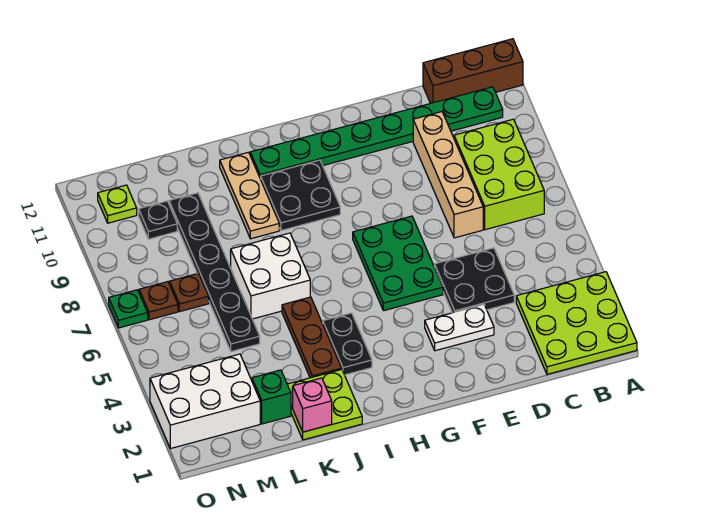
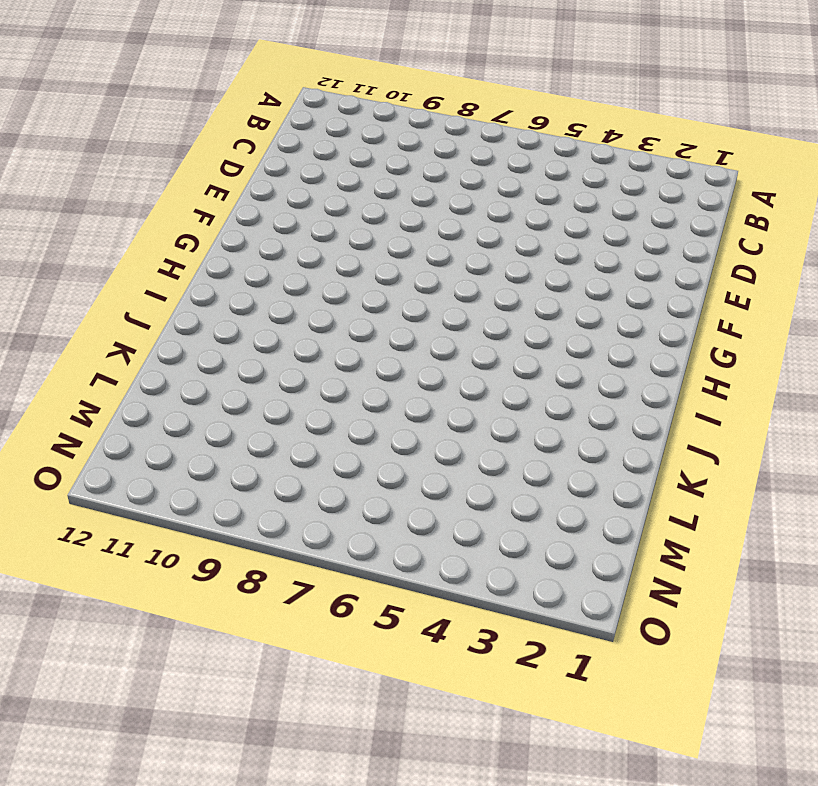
none -> lime plate A1:C3 level 1
none -> brown brick A12:C12 level 1
none -> lime brick B7:C9 level 1

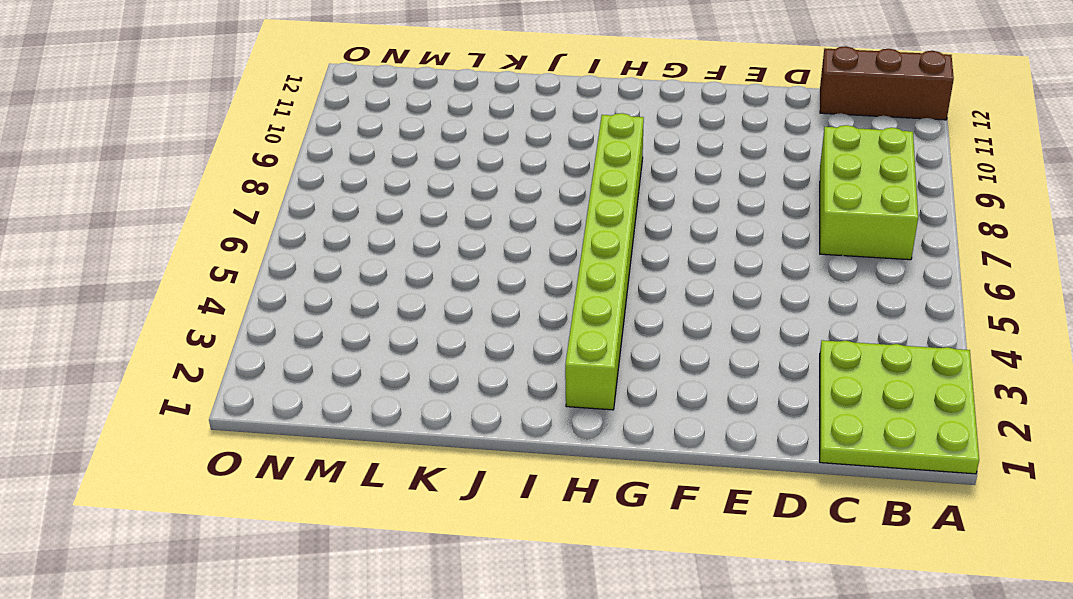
lime brick H2:H9 level 1 -> black plate H9:I10 level 1
none -> green plate B11:I11 level 1
none -> black plate D4:E5 level 1
none -> tan brick D7:D10 level 1

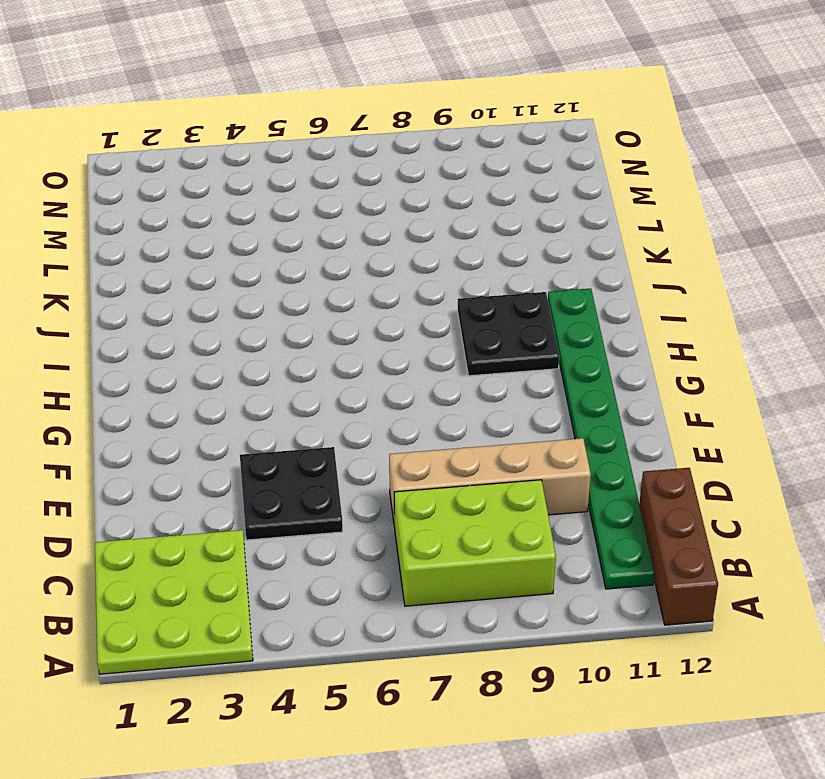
none -> white plate E3:F3 level 1
none -> green plate F5:G7 level 1
none -> black plate I3:I4 level 1

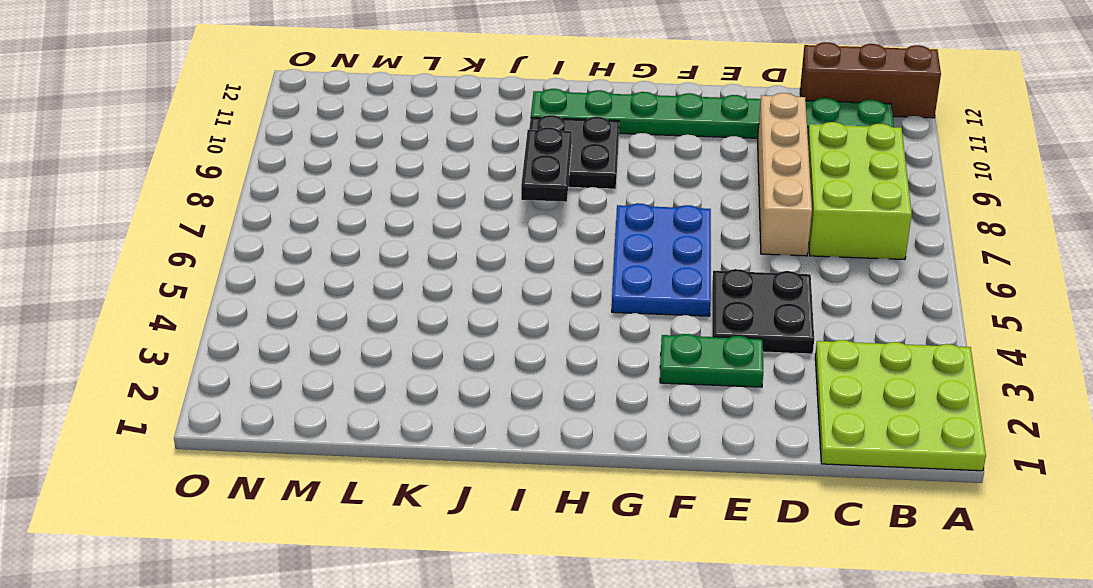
green plate E3:F3 level 1 -> white plate E3:F3 level 1
blue plate F5:G7 level 1 -> green plate F5:G7 level 1
black plate I8:I9 level 2 -> black plate I3:I4 level 1
none -> lime plate J1:K2 level 1
none -> brown plate J3:J5 level 1
none -> white brick J6:K7 level 1

